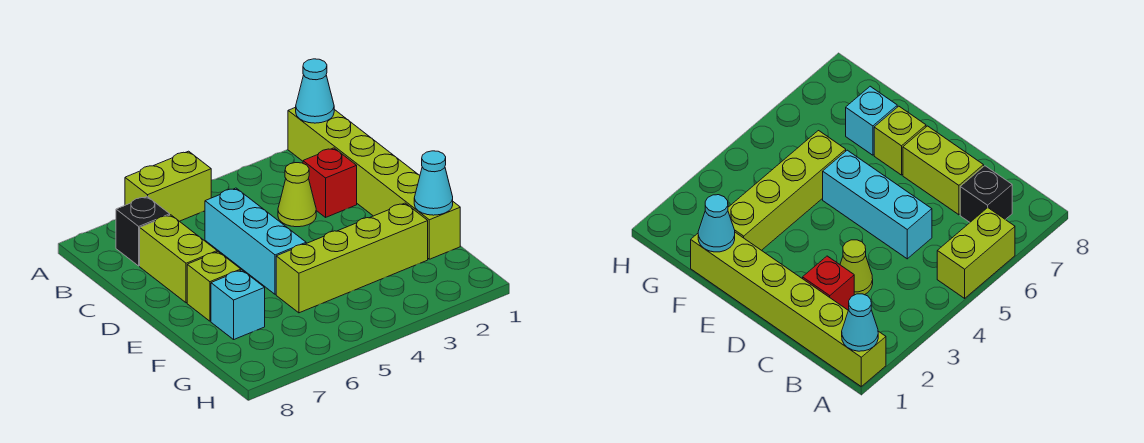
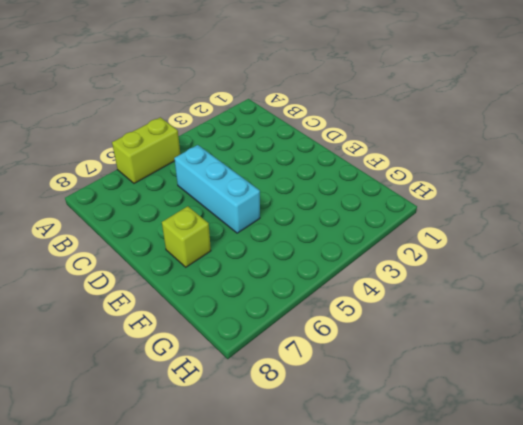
none -> lime brick A1:F1 level 1
none -> black brick B7 level 1
none -> red brick C2 level 1

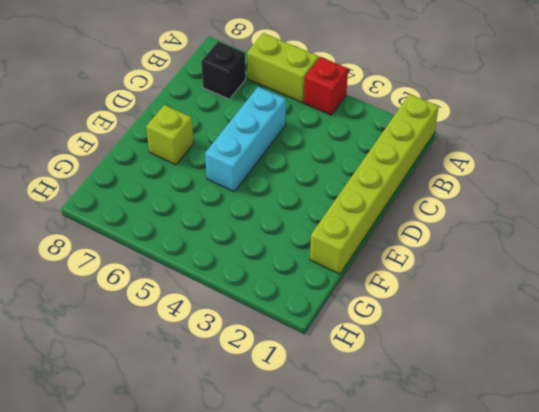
red brick A4 level 1 -> red brick C2 level 1
none -> lime cone C3 level 1
none -> lime brick C7:D7 level 1
none -> lime brick F2:F5 level 1

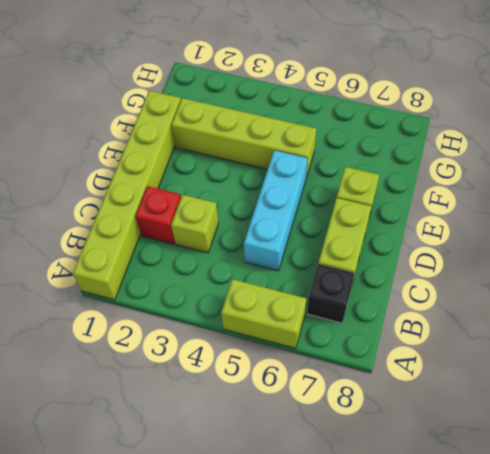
lime brick C3 level 1 -> lime cone C3 level 1
none -> cyan brick F7 level 1
none -> cyan cone A1 level 2
none -> cyan cone F1 level 2

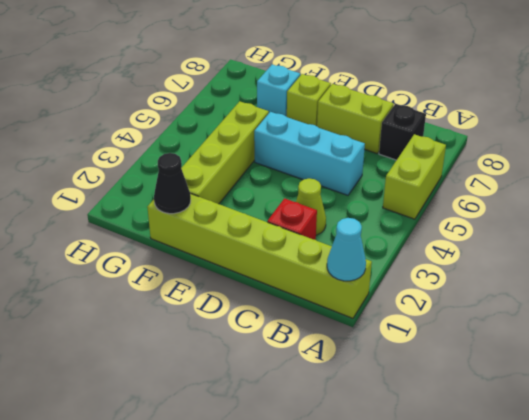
black cone F1 level 2 -> cyan cone F1 level 2

